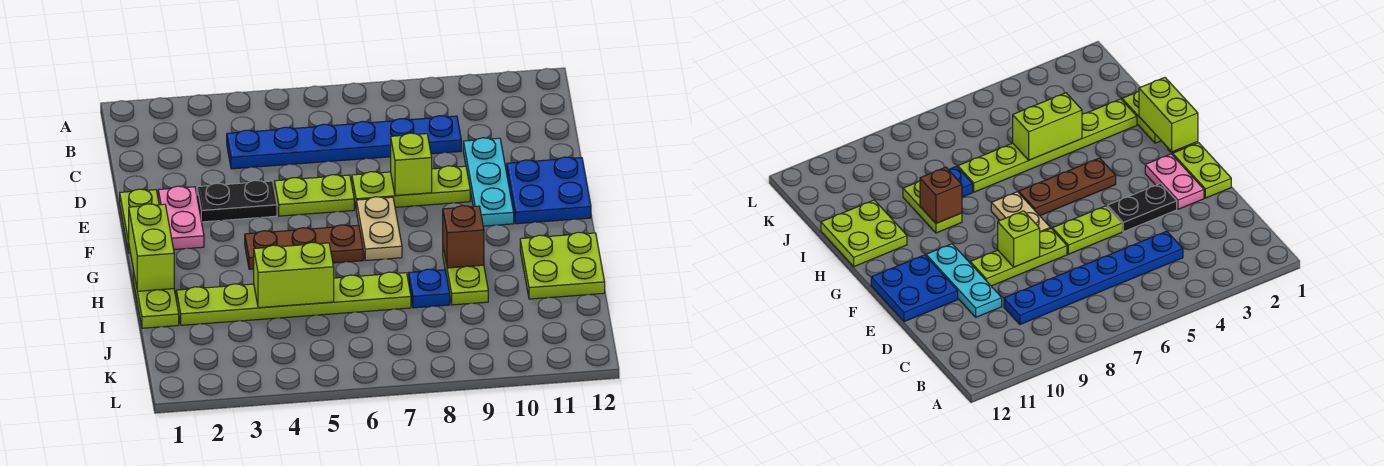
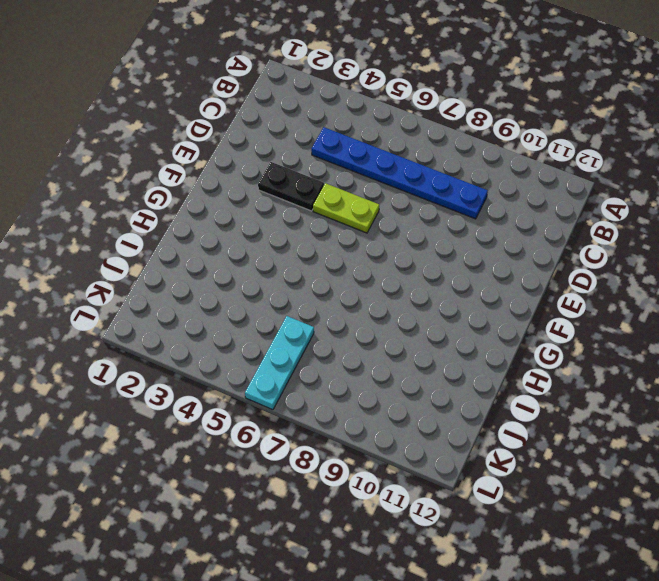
cyan plate J6:L6 level 1 -> cyan plate D10:F10 level 1
none -> lime plate E1:F1 level 1
none -> pink plate E2:F2 level 1
none -> lime plate E7:E9 level 1

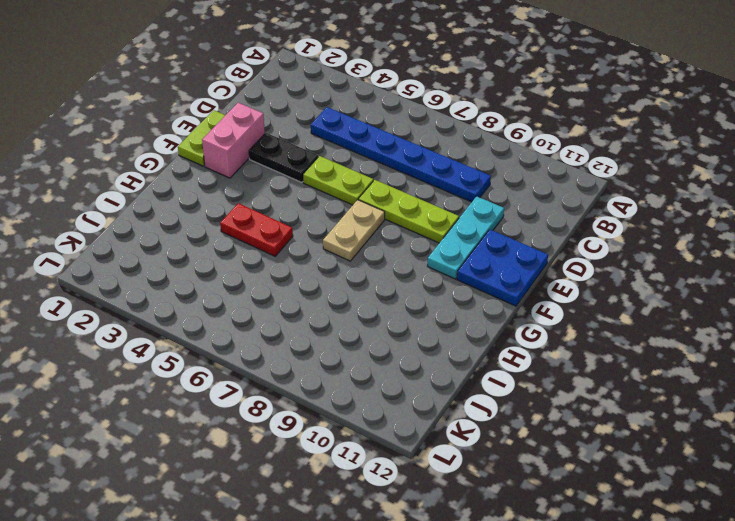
pink brick E2:F2 level 1 -> pink plate E2:F2 level 1
red plate H4:H5 level 1 -> none
none -> brown plate G4:G6 level 1
none -> lime plate H1:I1 level 1
none -> lime plate H9:I9 level 1

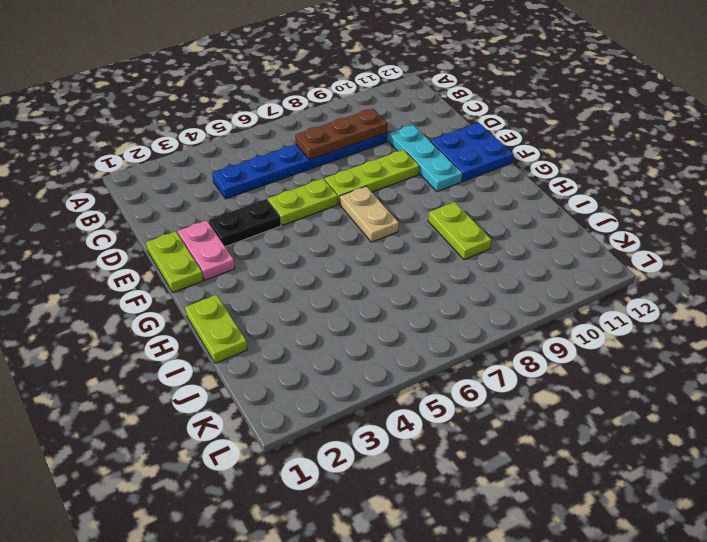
brown plate C7:C9 level 2 -> brown plate G4:G6 level 1
none -> lime plate H11:I12 level 1
none -> lime plate I2:I7 level 1
none -> blue plate I8 level 1

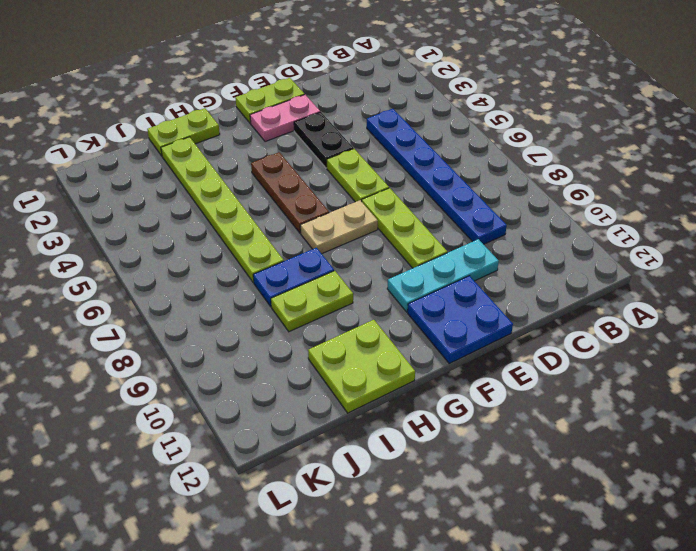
blue plate H8:I8 level 1 -> blue plate I8 level 1
none -> lime brick E8 level 2
none -> lime brick G1:H1 level 2
none -> brown brick H9 level 2

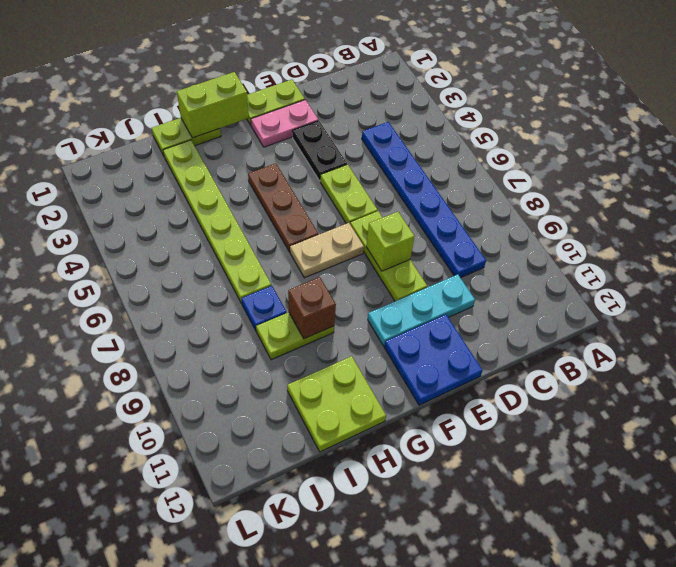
none -> lime brick I4:I5 level 2

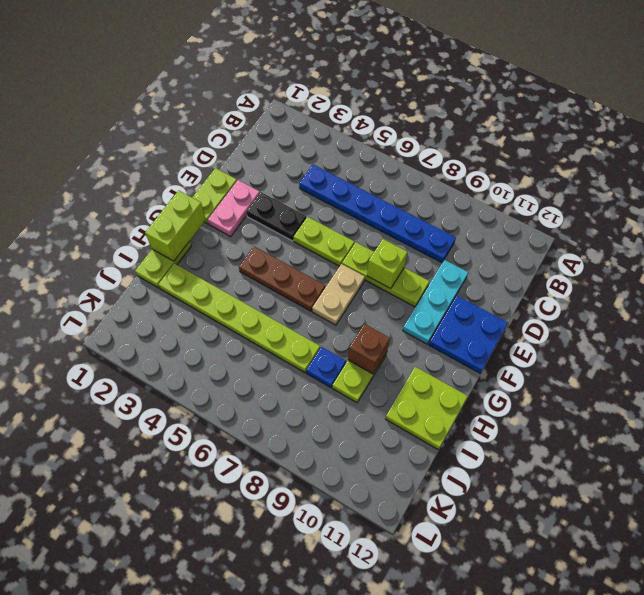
none -> lime brick I4:I5 level 2

